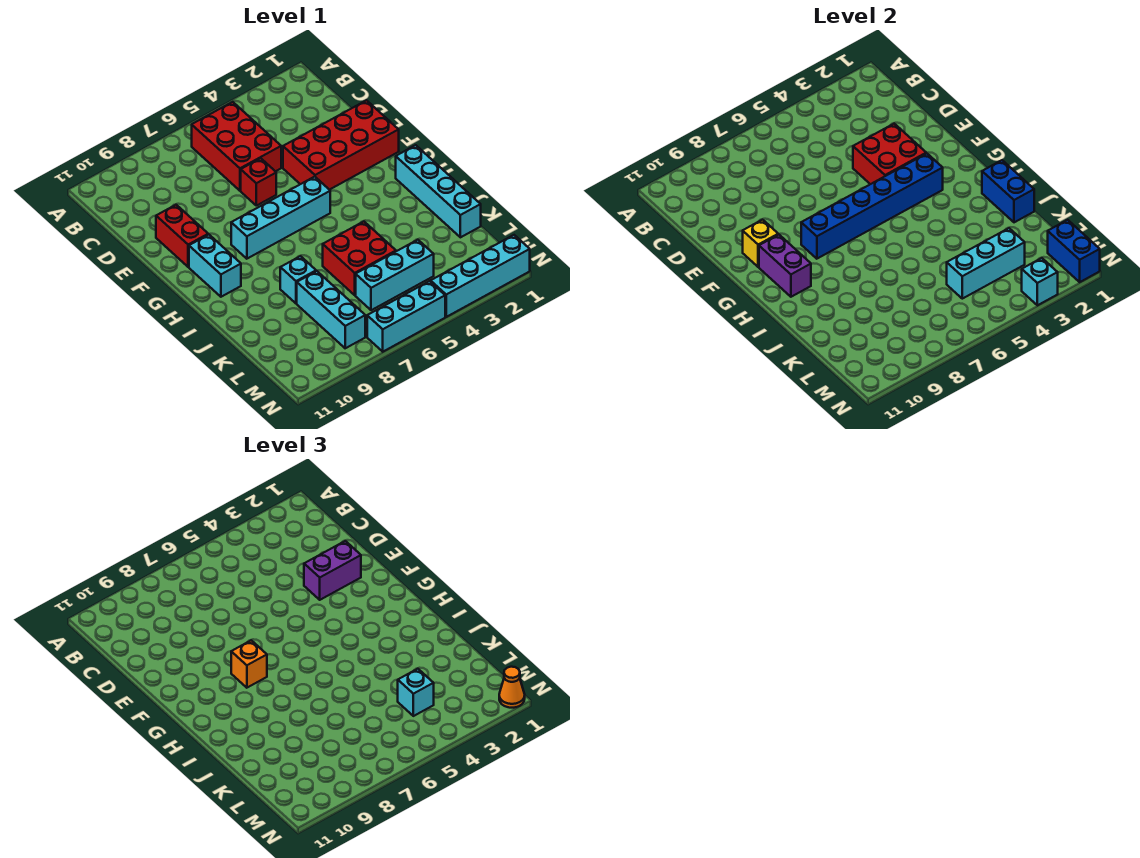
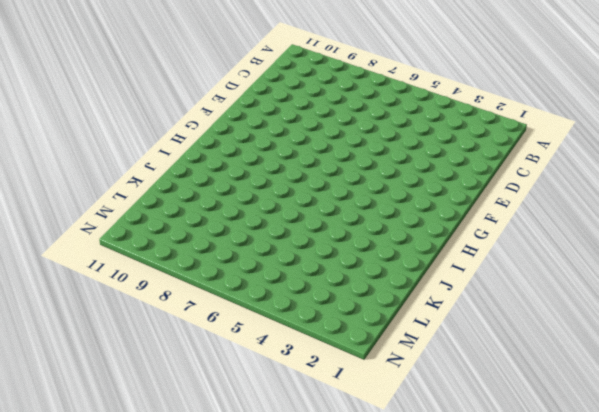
none -> red brick B5:D6 level 1
none -> red brick E1:F4 level 1
none -> red brick E6 level 1

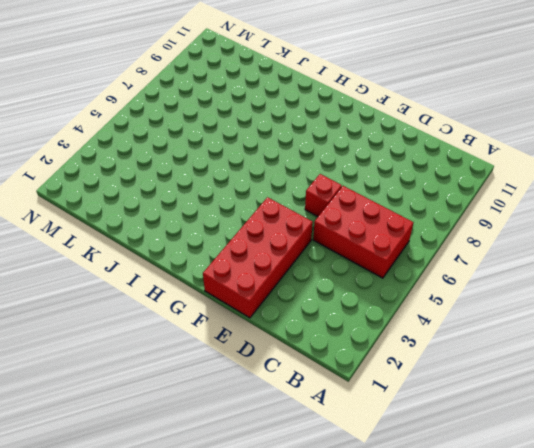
none -> red brick E10:F10 level 1
none -> cyan brick G5:G8 level 1
none -> cyan brick G10:H10 level 1

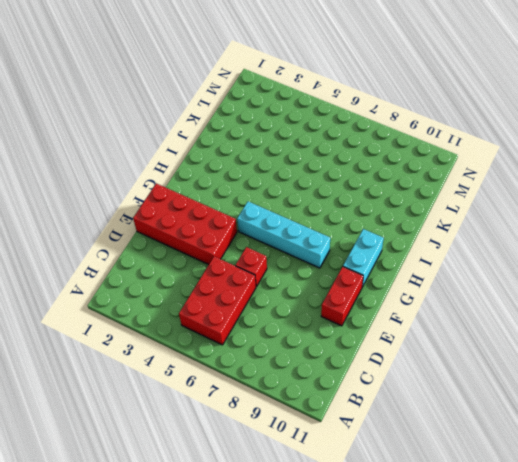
none -> cyan brick H1:K1 level 1
none -> red brick J5:K6 level 1
none -> cyan brick J8 level 1

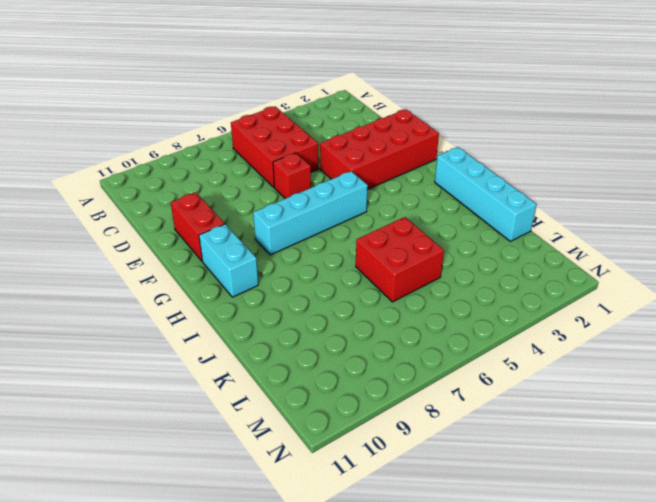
none -> cyan brick J8 level 1
none -> cyan brick K8:M8 level 1
none -> cyan brick L4:L6 level 1

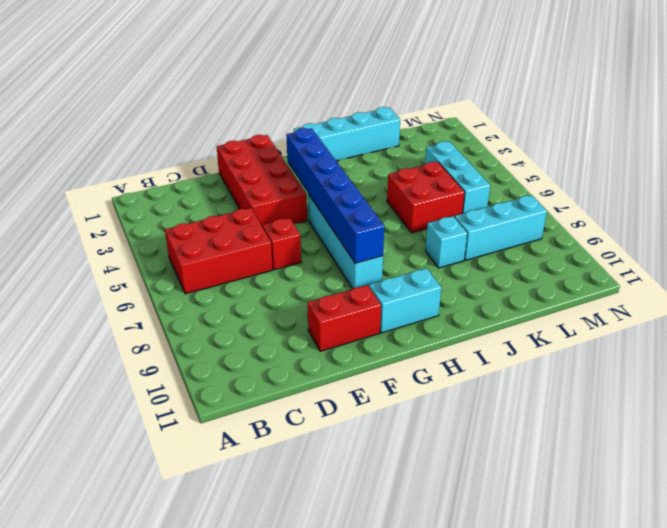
none -> cyan brick N1:N4 level 1
none -> cyan brick N5:N7 level 1
none -> red brick E3:F4 level 2

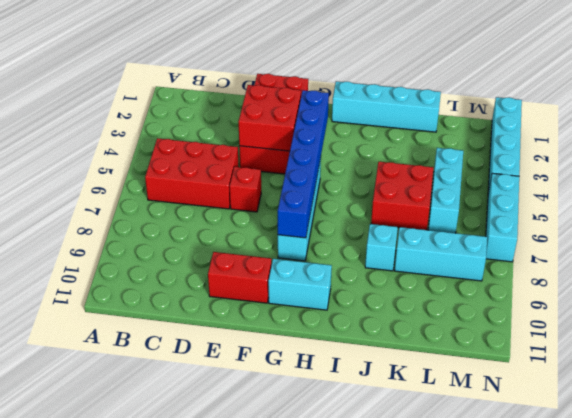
none -> yellow brick F10 level 2
none -> purple brick G10:H10 level 2
none -> blue brick I1:J1 level 2

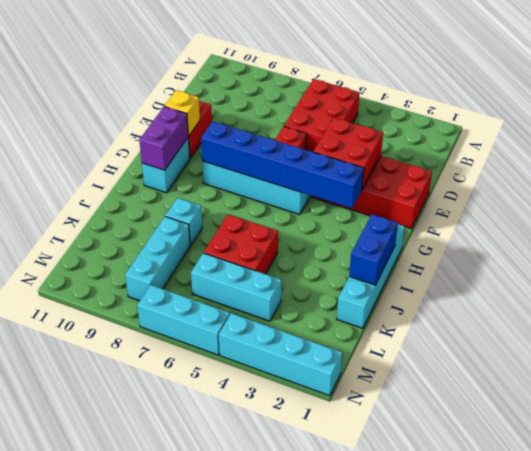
none -> cyan brick L3:L5 level 2
none -> blue brick M1:N1 level 2
none -> cyan brick N3 level 2

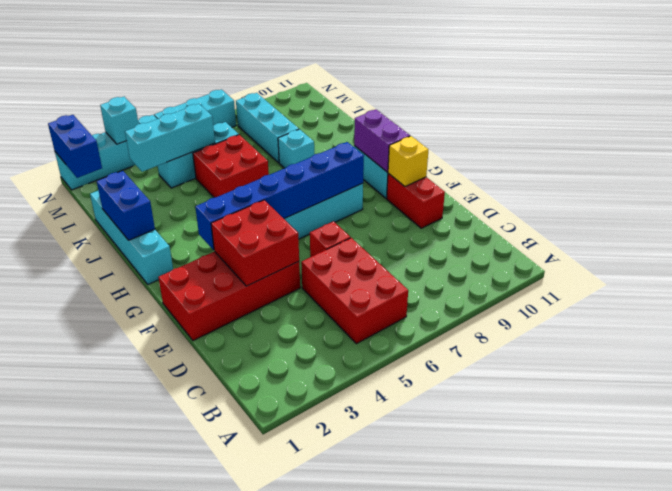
none -> purple brick E2:E3 level 3
none -> orange brick G8 level 3
none -> cyan brick L4 level 3

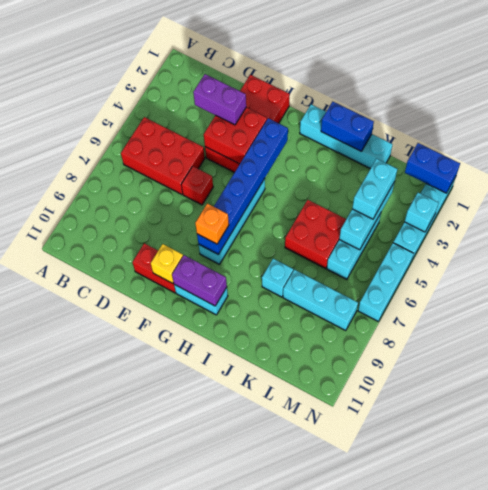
purple brick D3:E3 level 3 -> purple brick E2:E3 level 3
cyan brick L3:L4 level 3 -> cyan brick L4 level 3
none -> orange cone N1 level 3

